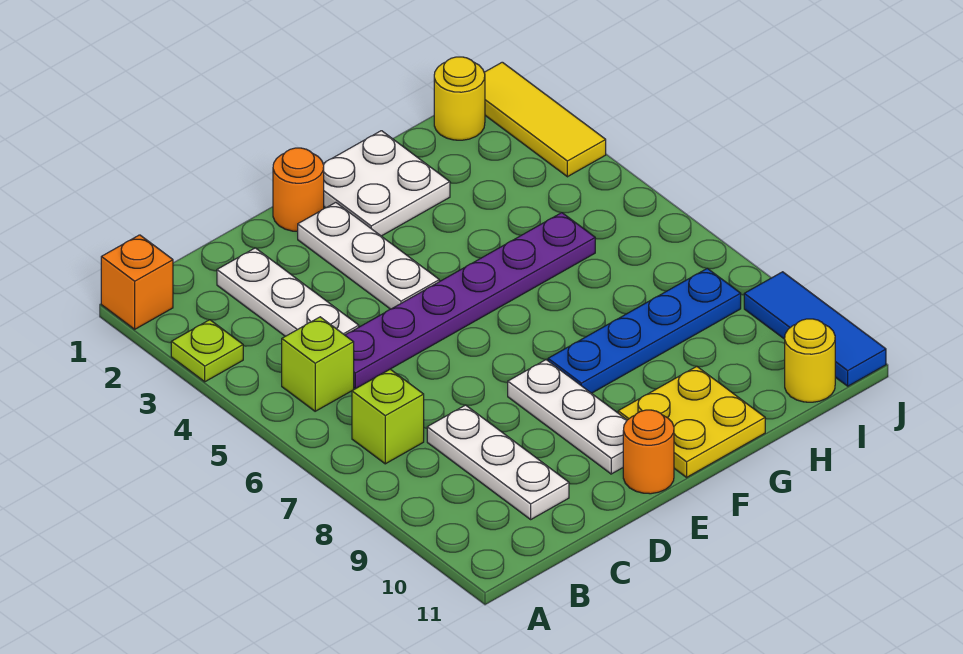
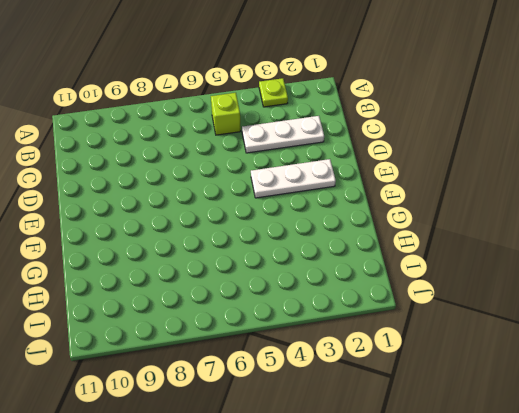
none -> orange brick A1 level 1
none -> lime brick B7 level 1
none -> purple plate C5:H5 level 1

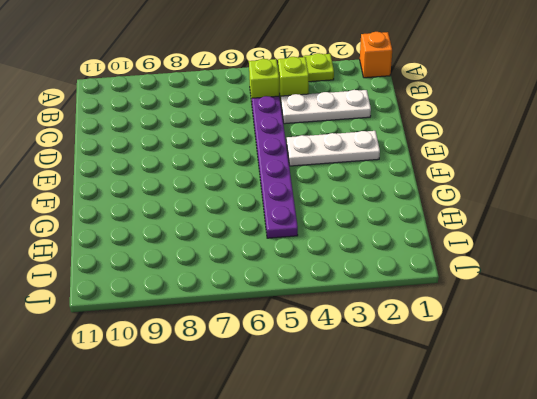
lime brick B4 level 1 -> lime brick B7 level 1
none -> white plate C8:C10 level 1
none -> orange round brick E1 level 1
none -> white plate E8:E10 level 1

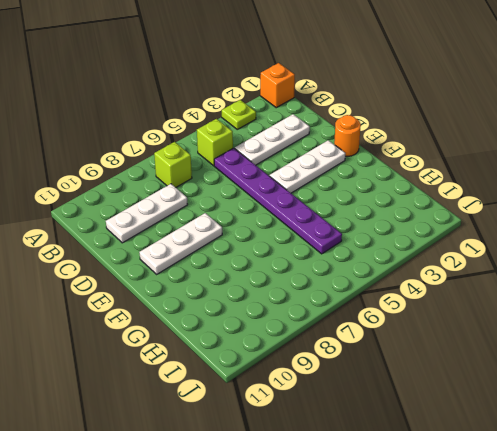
none -> orange round brick E11 level 1
none -> white plate F1:G2 level 1
none -> blue plate F8:I8 level 1

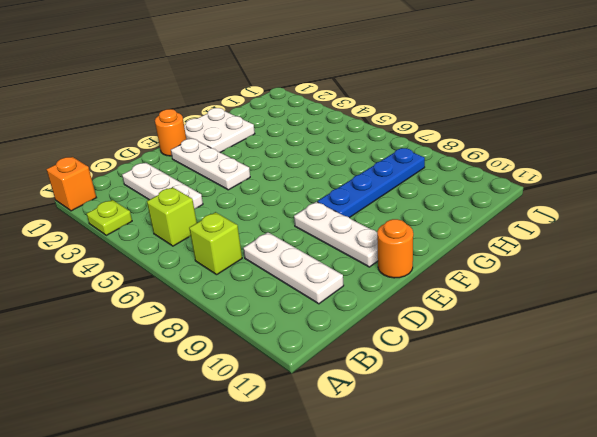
none -> purple plate C5:H5 level 1
none -> yellow plate F10:G11 level 1
none -> yellow round brick I1 level 1

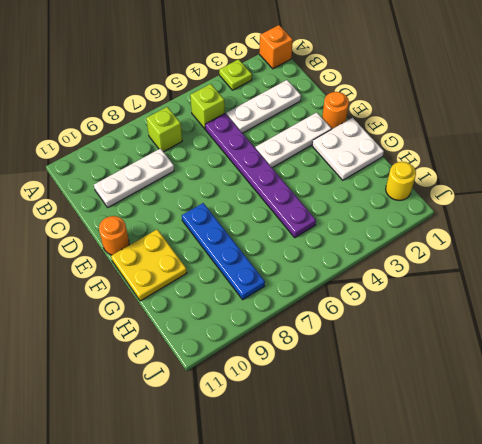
none -> white plate E8:E10 level 1
none -> yellow round brick I11 level 1
none -> yellow tile J1:J3 level 1

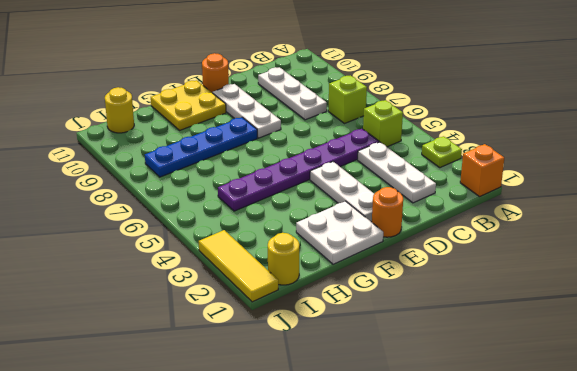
none -> blue tile J9:J11 level 1

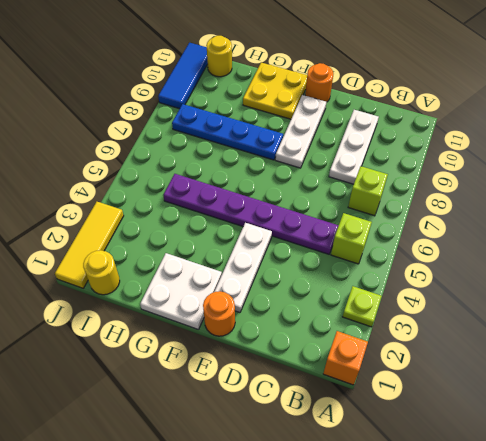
none -> white plate C2:C4 level 1

